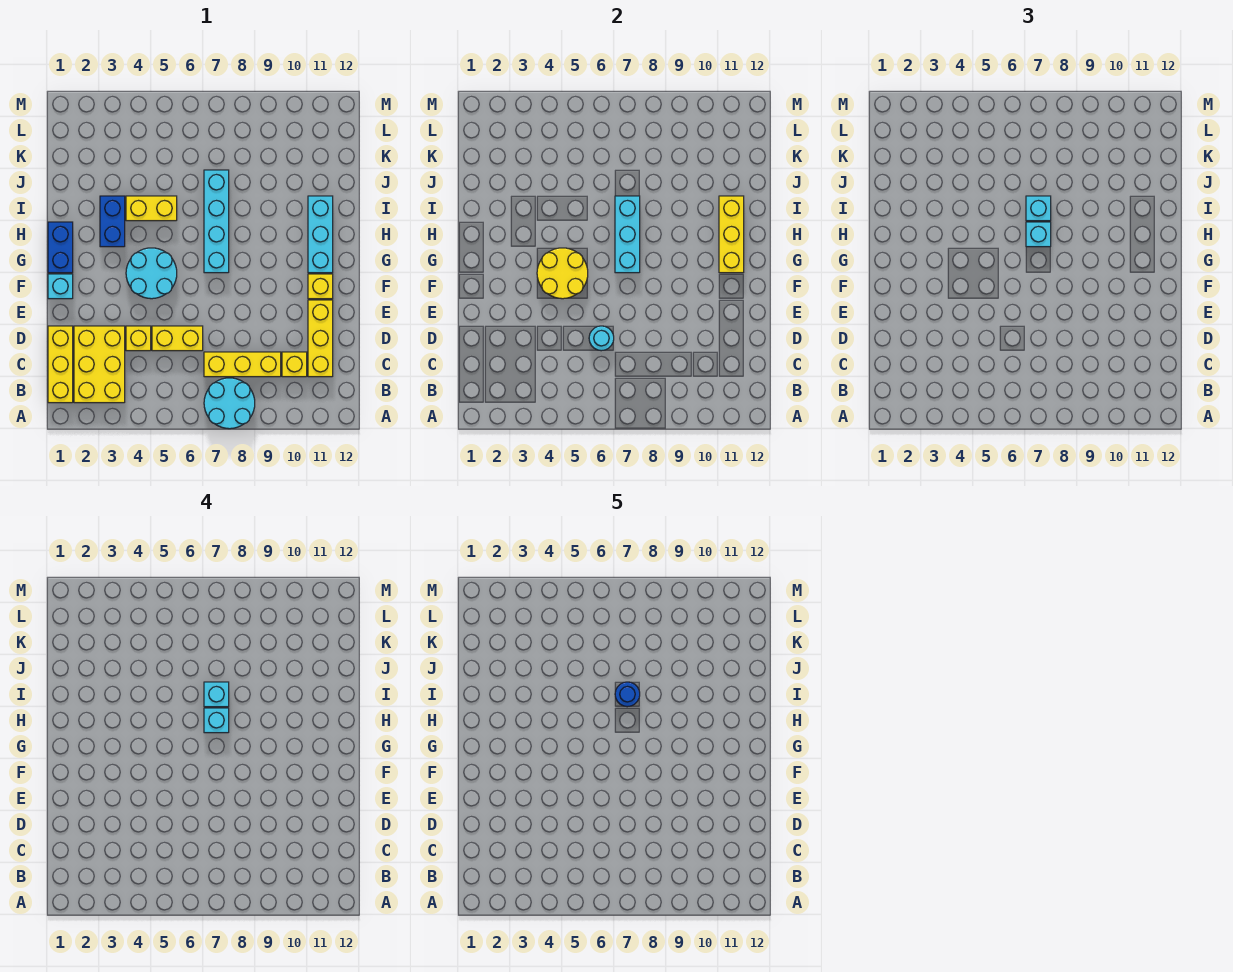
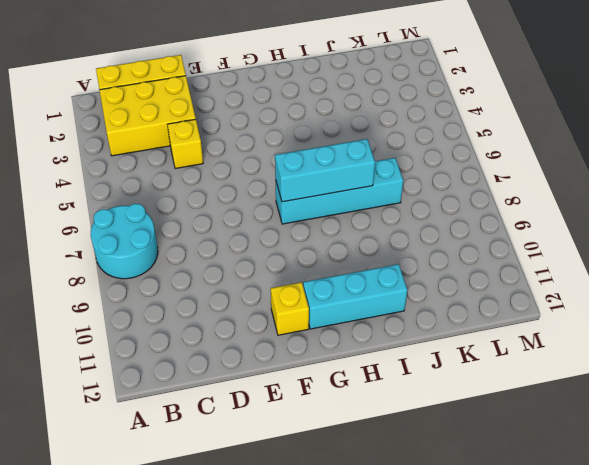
none -> yellow brick C7:C9 level 1
none -> yellow brick C10 level 1
none -> yellow brick C11:E11 level 1

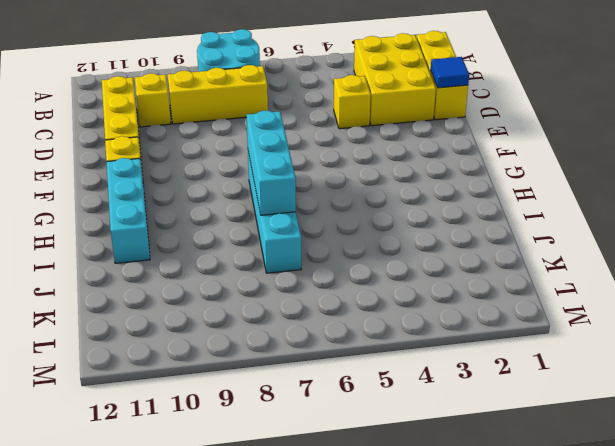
blue tile D1 level 2 -> none
none -> yellow brick D5:D6 level 1
none -> cyan brick F1 level 1
none -> cyan round brick F4:G5 level 1

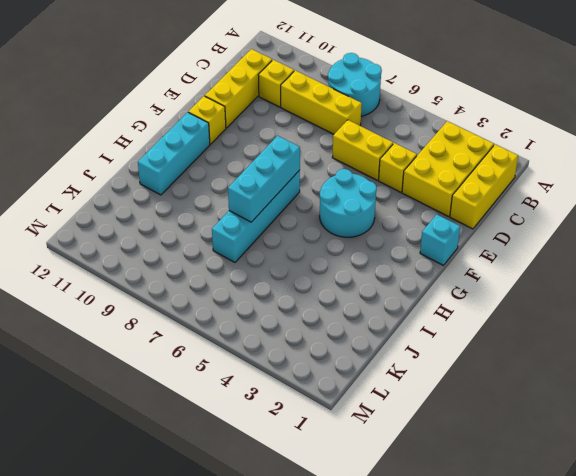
none -> blue brick G1:H1 level 1
none -> blue brick H3:I3 level 1
none -> yellow brick I4:I5 level 1

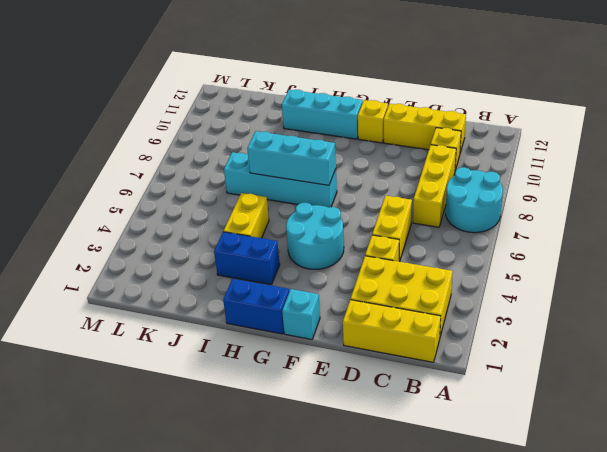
none -> cyan round brick D6 level 2
none -> yellow round brick F4:G5 level 2
none -> yellow brick G11:I11 level 2

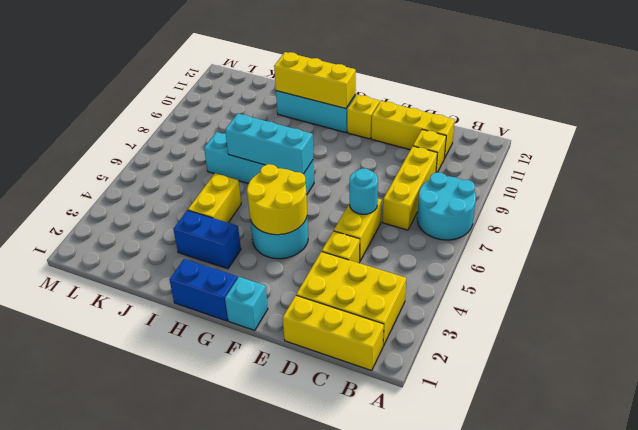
none -> cyan brick H7 level 3
none -> cyan brick I7 level 3
none -> cyan brick H7 level 4

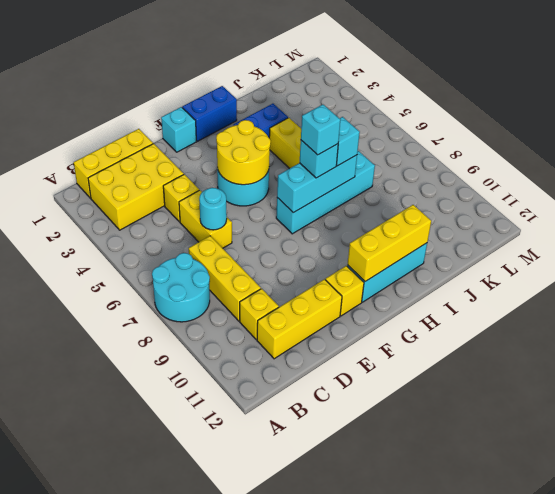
none -> cyan brick I7 level 4
none -> blue round brick I7 level 5

